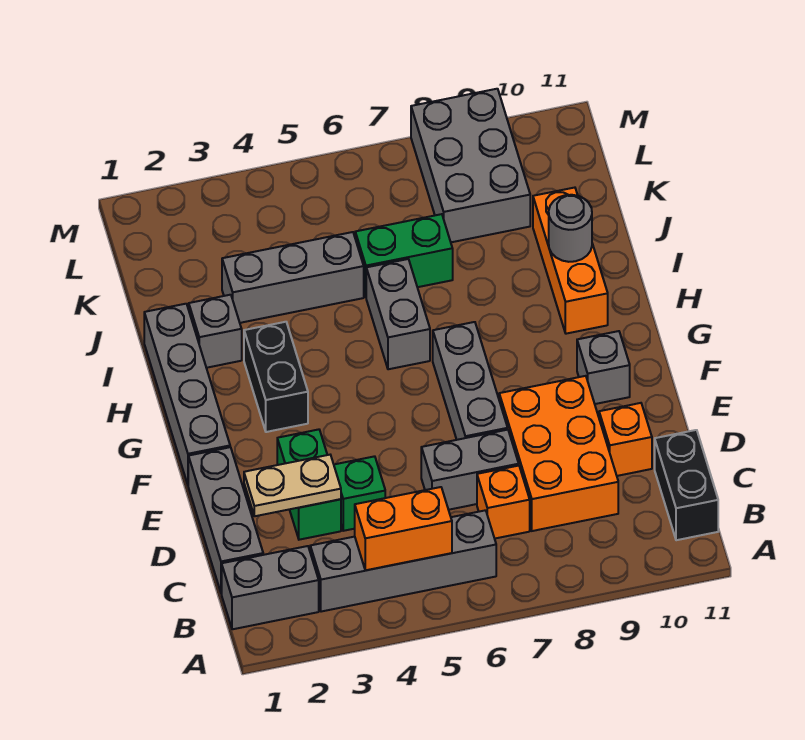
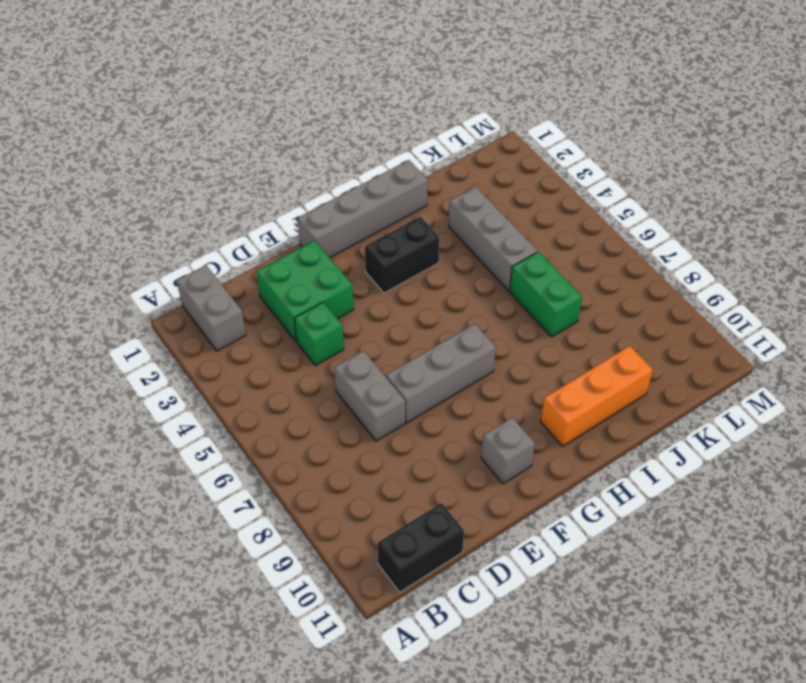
green brick D2:E3 level 1 -> green brick D3:E3 level 1
none -> grey brick B3:B6 level 1
none -> grey brick C1:E1 level 1
none -> orange brick C7 level 1

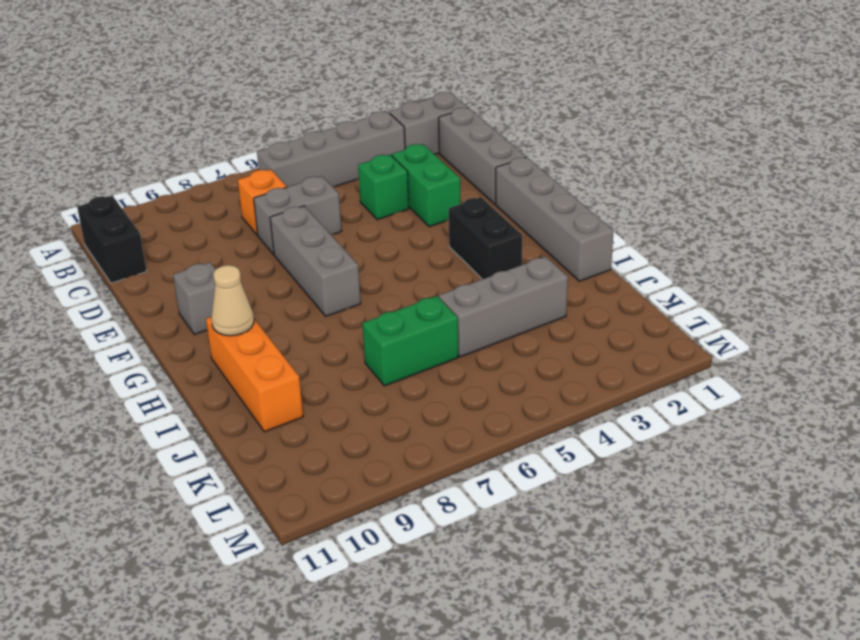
tan cone H10 level 2 -> none
none -> orange brick C8:E9 level 1
none -> orange brick D10 level 1
none -> grey brick H6:I6 level 1

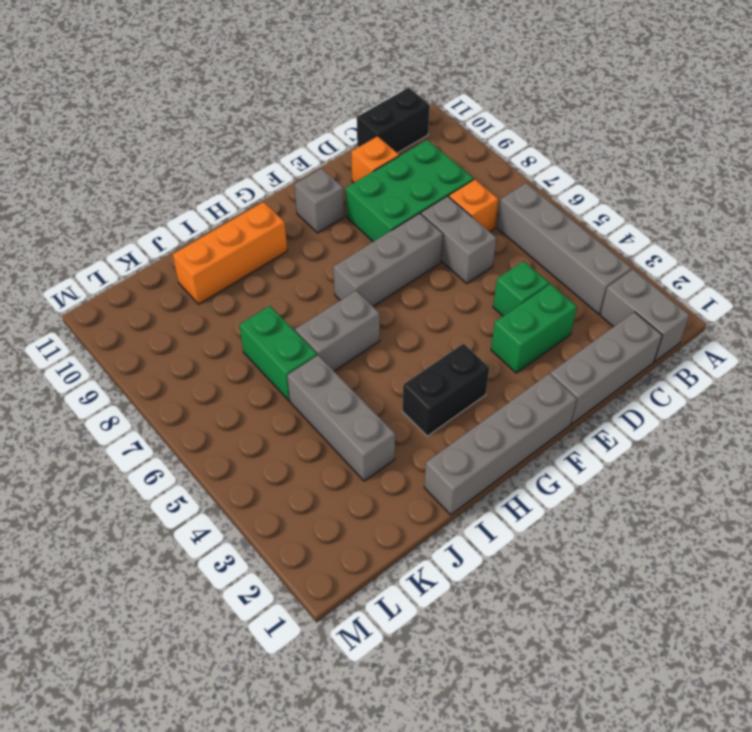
green brick C8:E9 level 1 -> orange brick C8:E9 level 1
none -> grey brick I2 level 1
none -> grey brick K8:M9 level 1
none -> orange brick B4:B5 level 2

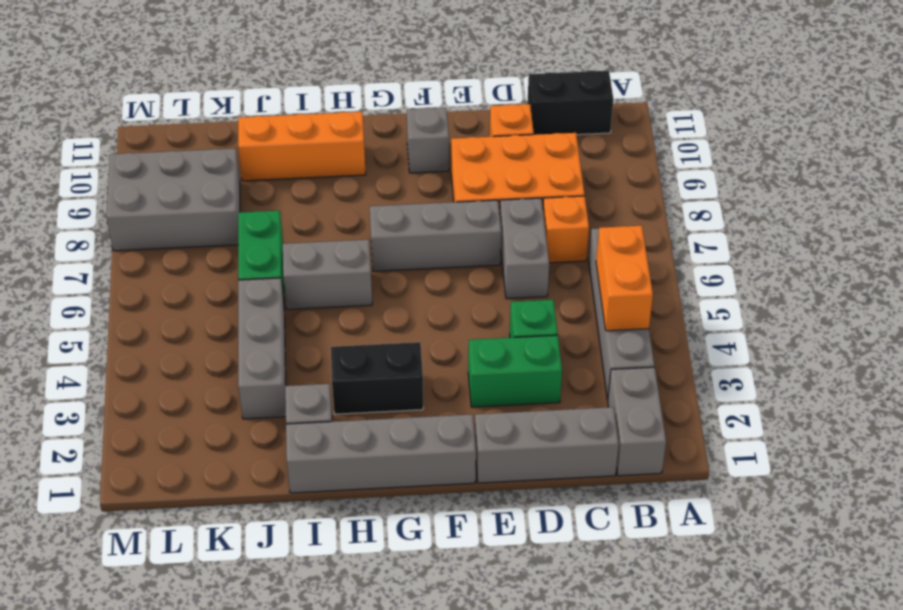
none -> tan plate D2:D3 level 2
none -> grey round brick I10 level 2

